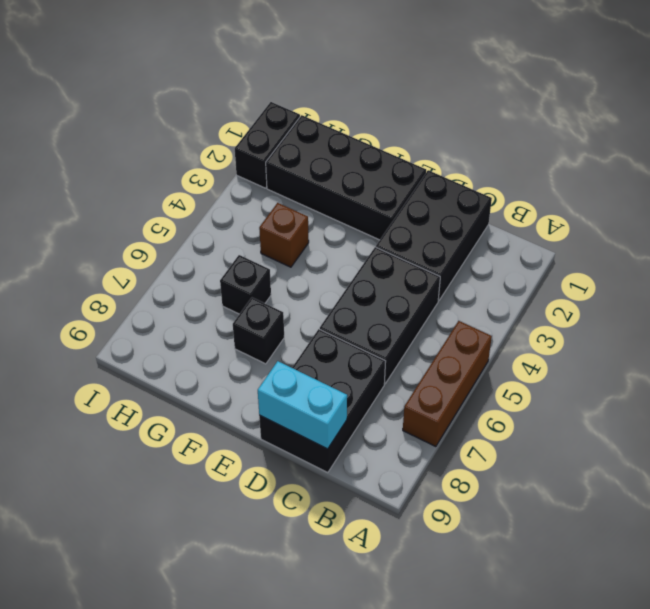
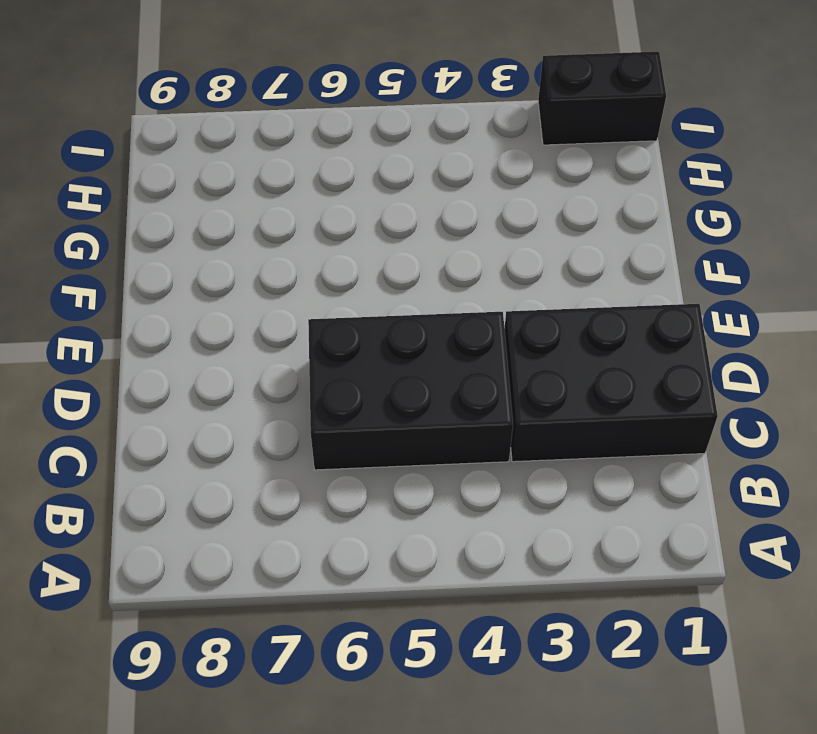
none -> brown brick A5:A7 level 1
none -> black brick C7:D9 level 1

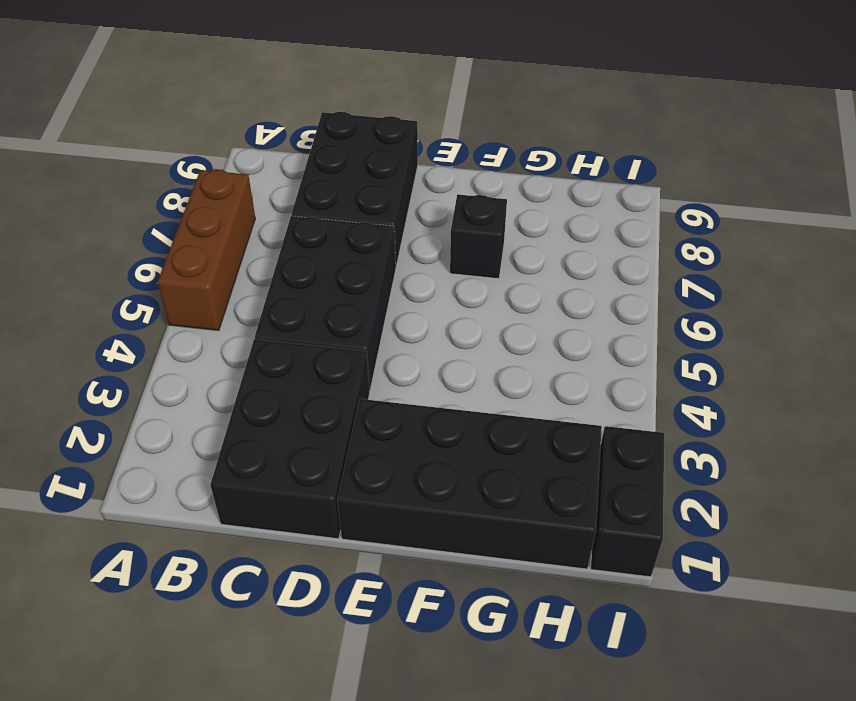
none -> brown brick G4 level 1
none -> black brick G6 level 1

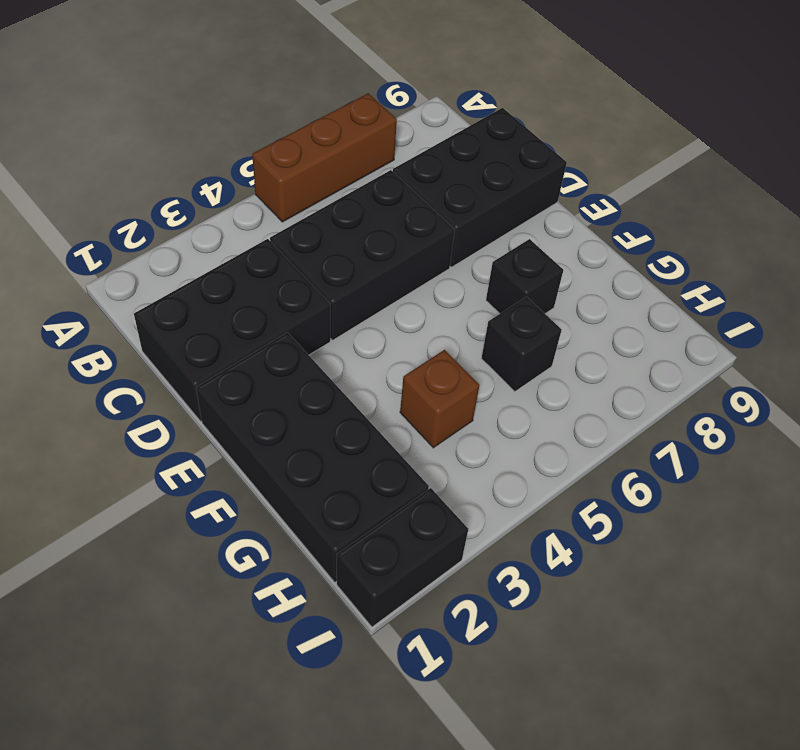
none -> cyan brick C9:D9 level 2

